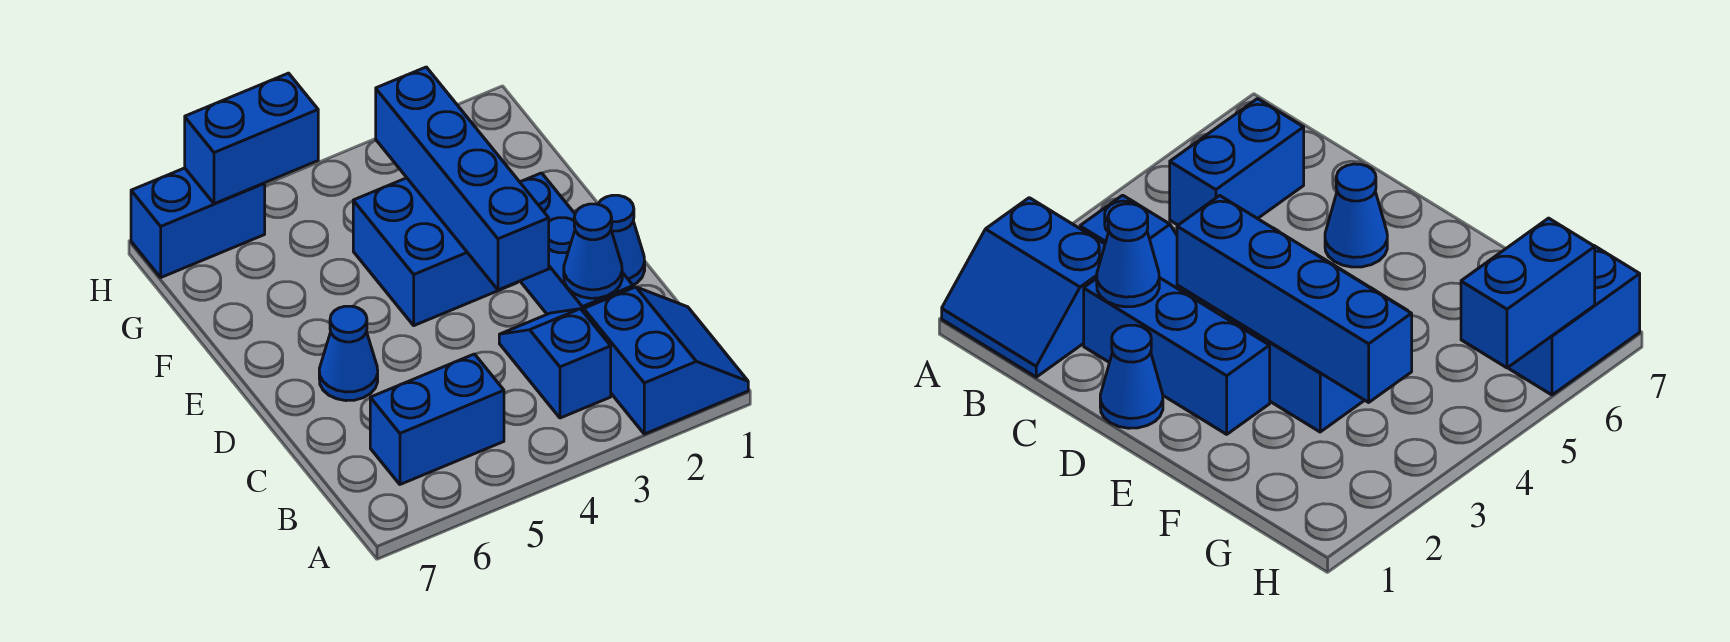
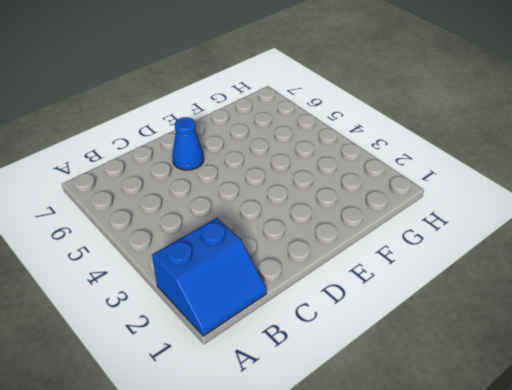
none -> blue slope B3:C3 level 1 top B
none -> blue brick B5:B6 level 1

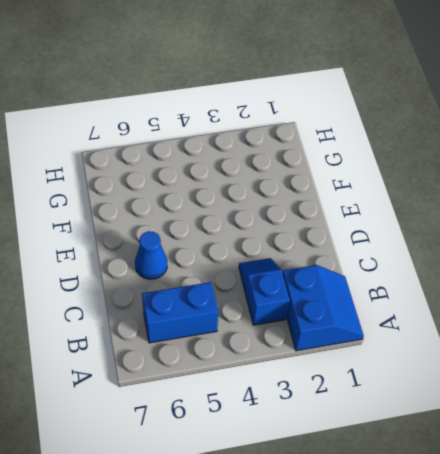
none -> blue brick C2:E2 level 1
none -> blue cone D1 level 1

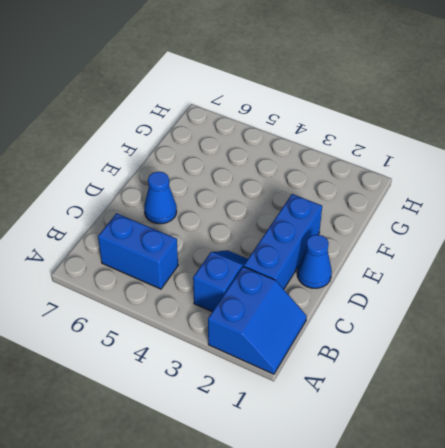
none -> blue brick E3:F4 level 1
none -> blue brick H6:H7 level 1

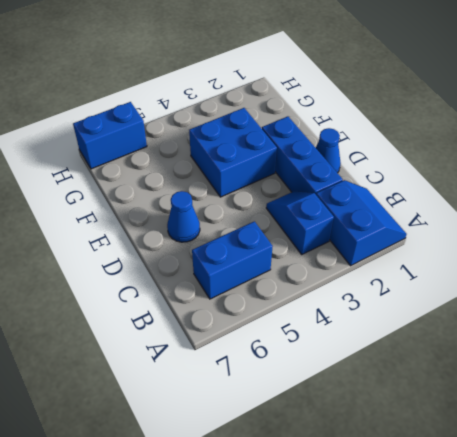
none -> blue cone C2 level 2
none -> blue brick D3:G3 level 2

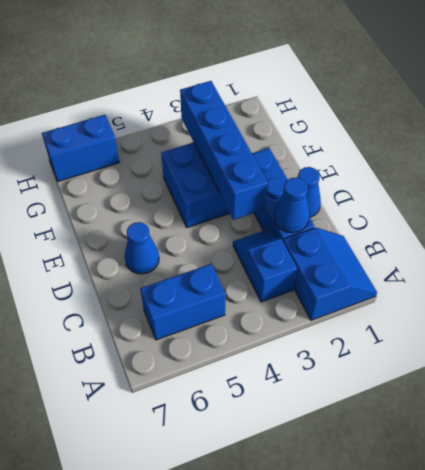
none -> blue brick H5:H6 level 2

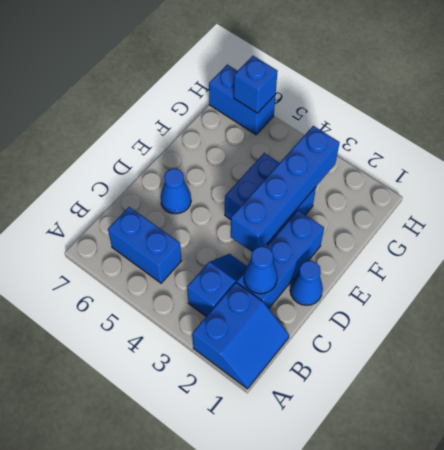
blue brick H6 level 2 -> blue brick H5:H6 level 2

